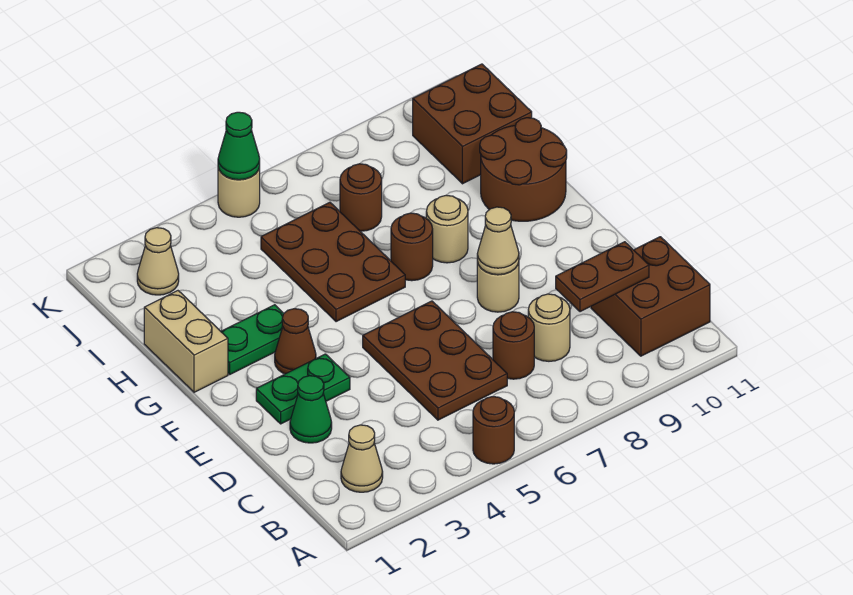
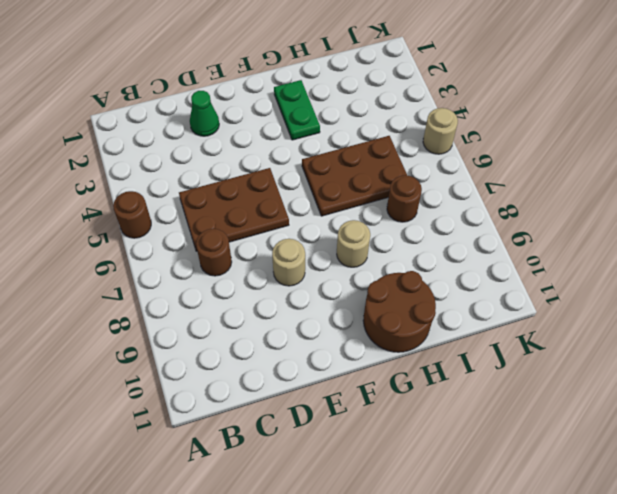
none -> tan cone B2 level 1
none -> brown brick B10:C11 level 1
none -> tan round brick C8 level 1

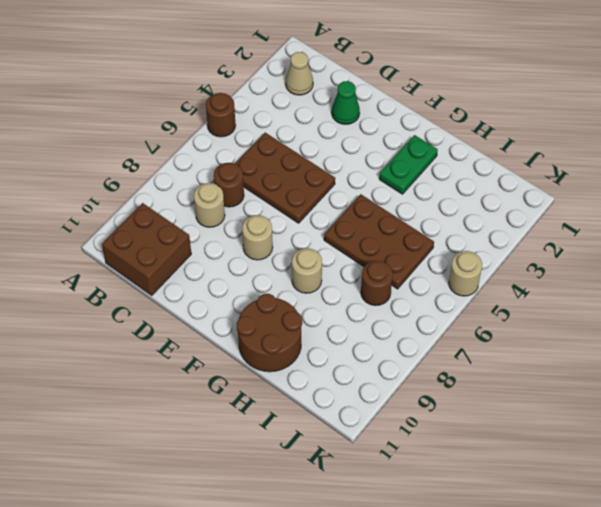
none -> green plate E2:E3 level 1
none -> brown cone F3 level 1
none -> tan brick G1:H1 level 1

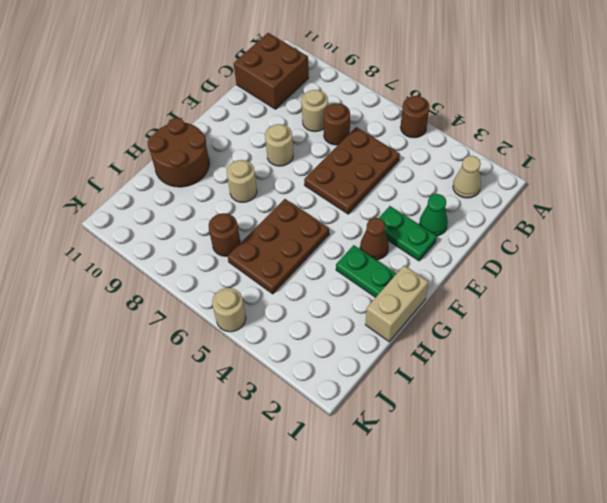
none -> brown round brick G7 level 1
none -> brown brick I10:J11 level 1
none -> tan cone J2 level 1

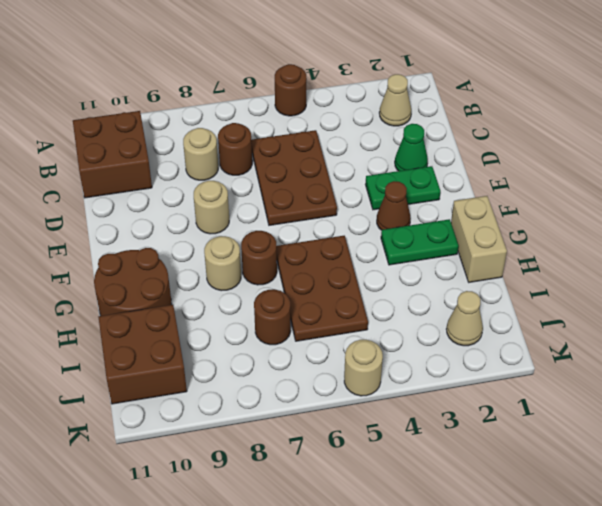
none -> brown plate C9:C10 level 2
none -> tan cone E8 level 2
none -> green cone K5 level 2

